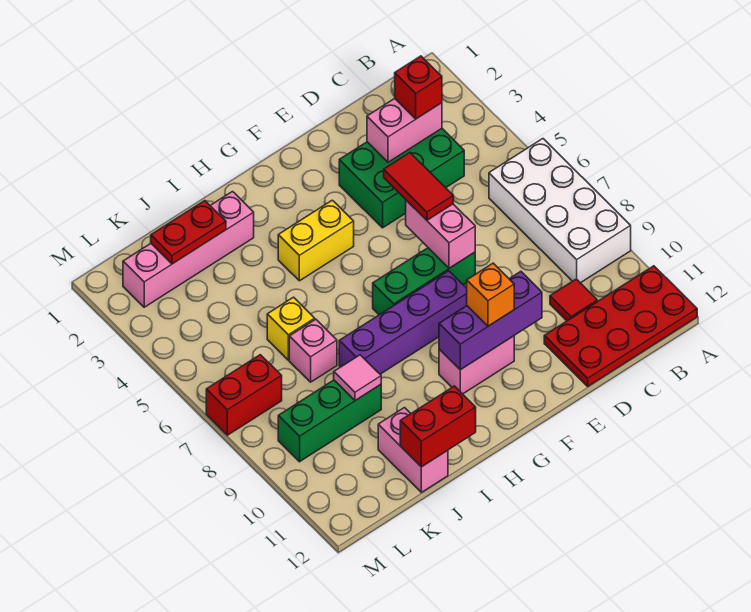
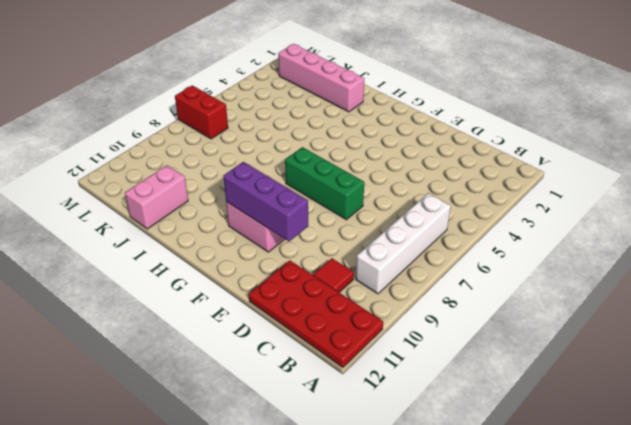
white brick B6:B9 level 1 -> white brick A6:B9 level 1
none -> green brick C3:E4 level 1
none -> purple brick F8:I8 level 1
none -> yellow brick G4:H4 level 1

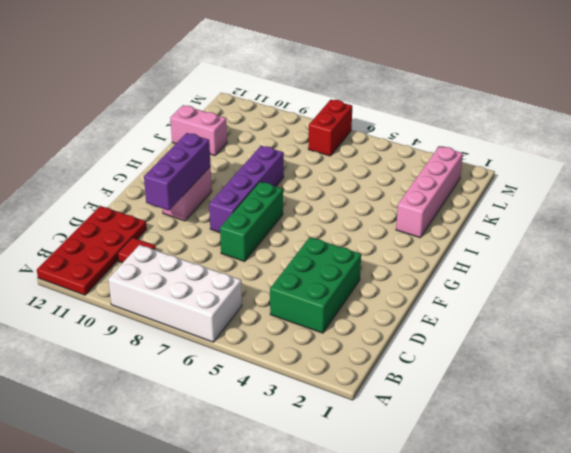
none -> yellow brick G4:H4 level 1
none -> yellow brick J6 level 1
none -> pink brick J7 level 1

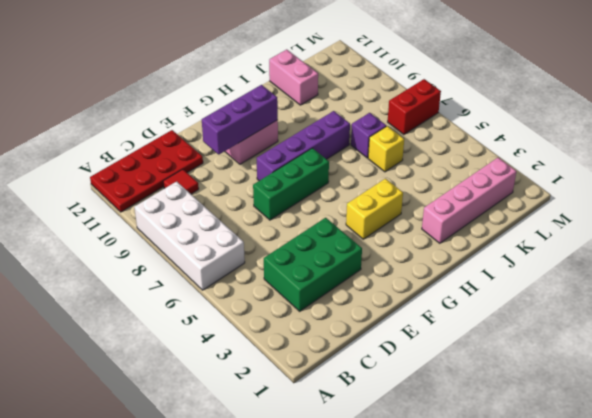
purple brick J7 level 1 -> pink brick J7 level 1
none -> green brick J9:L9 level 1
none -> pink brick C3:D3 level 2
none -> pink brick E6:E7 level 2

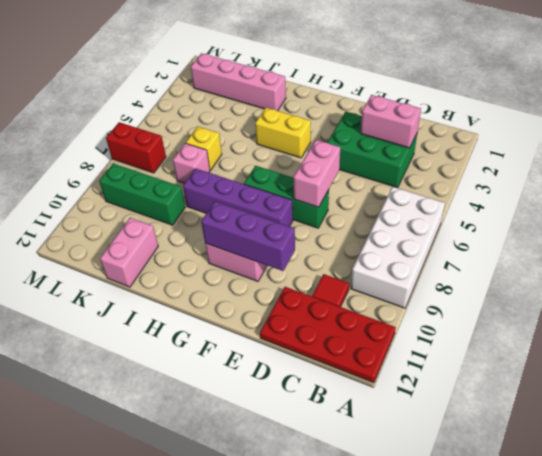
none -> red brick I12:J12 level 2
none -> red plate J2:K2 level 2
none -> pink tile J9 level 2

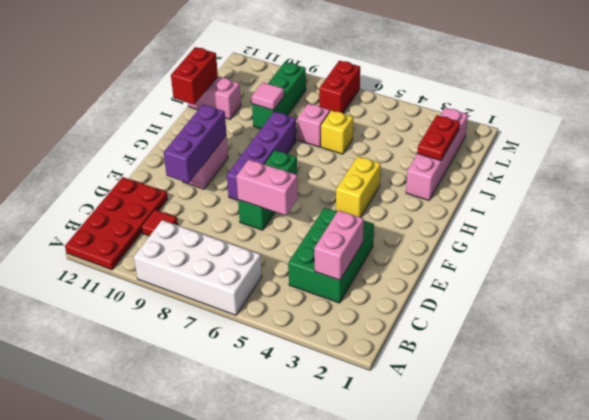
none -> red brick C3 level 3
none -> red tile E5:E6 level 3
none -> orange brick F10 level 3

